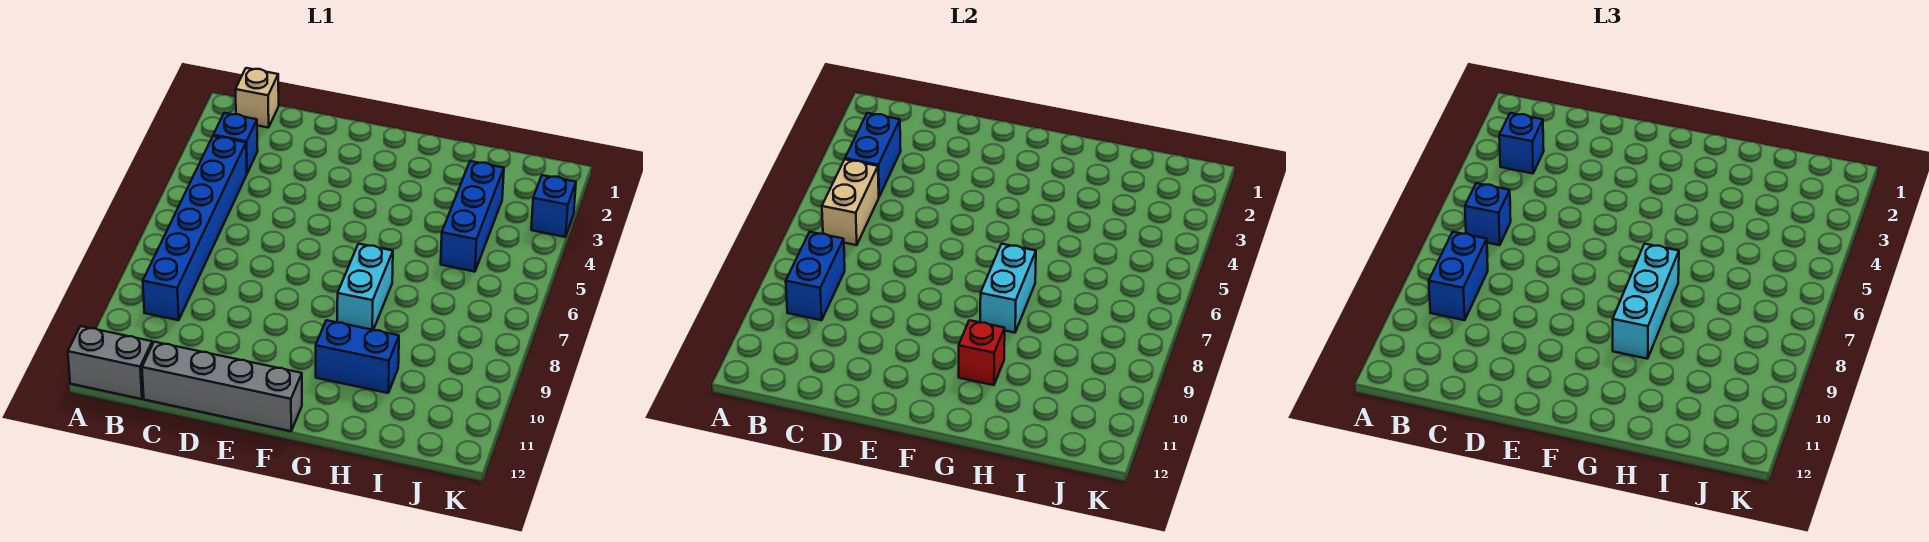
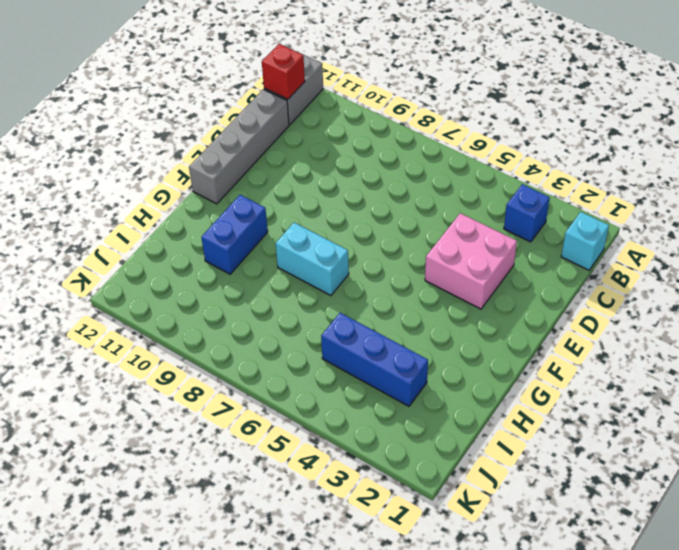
cyan brick B1 level 1 -> tan brick B1 level 1
red brick B12 level 2 -> red brick G10 level 2
pink brick D3:E4 level 1 -> none
none -> blue brick B4:B9 level 1
none -> blue brick K3 level 1
none -> blue brick B3:B4 level 2

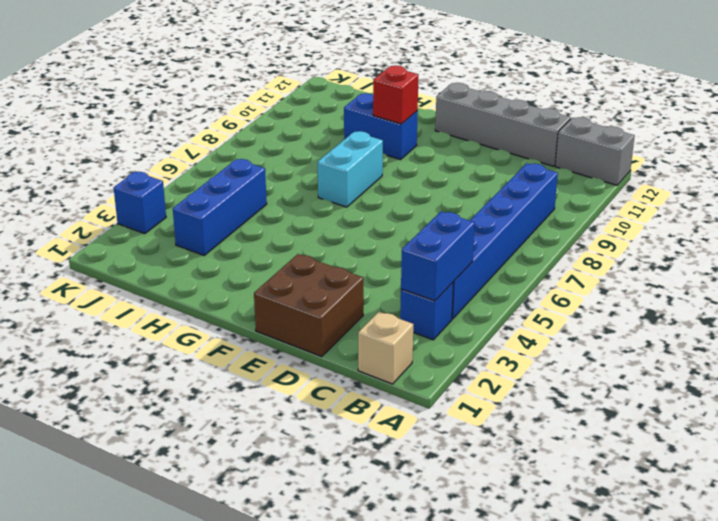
brown brick D1:E2 level 1 -> none
none -> tan brick B5:B6 level 2
none -> blue brick B8:B9 level 2
none -> cyan brick G7:G8 level 2

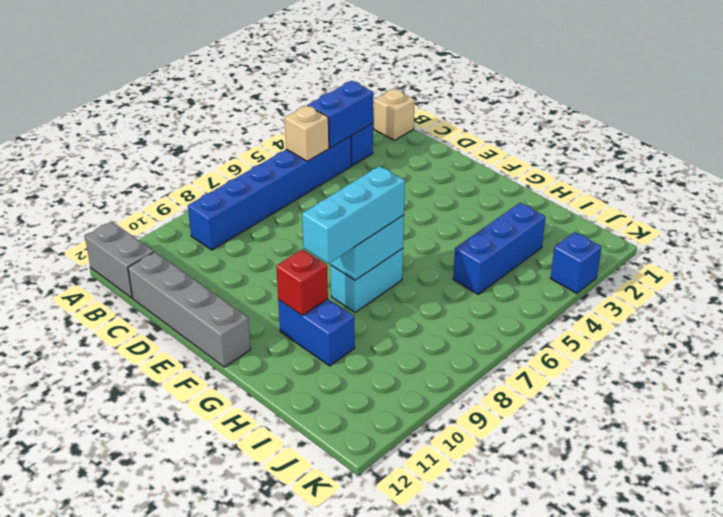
tan brick B5 level 2 -> tan brick B5:B6 level 2
none -> blue brick B8:B9 level 2
none -> blue brick B3 level 3
none -> blue brick B6 level 3

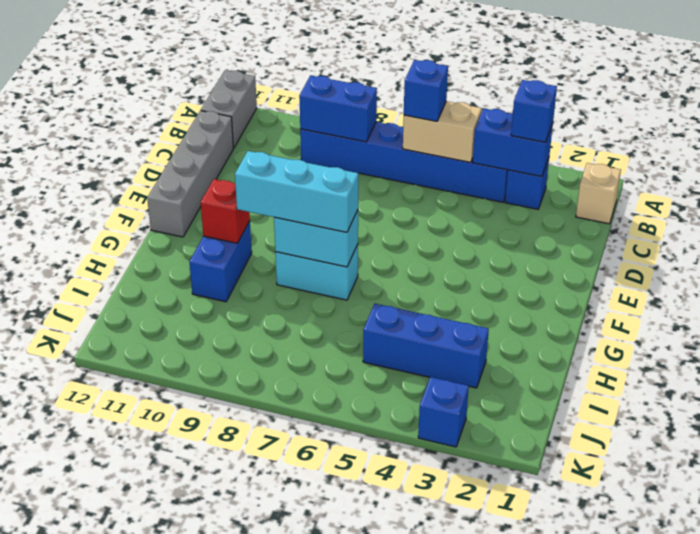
none -> blue brick B8:B9 level 3

